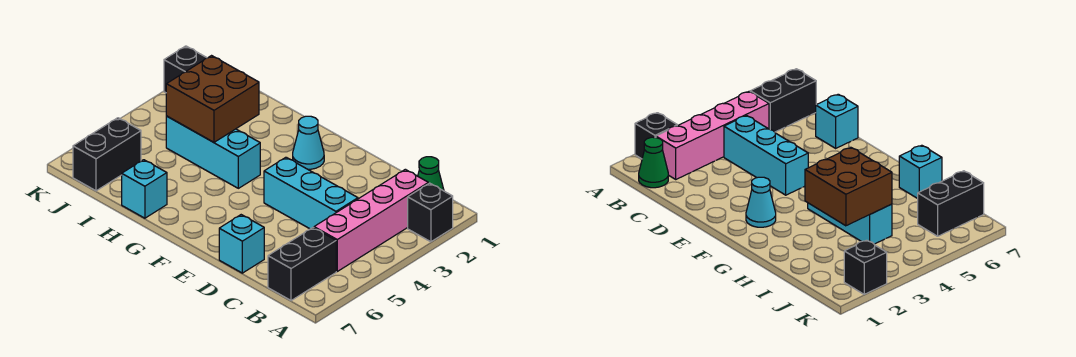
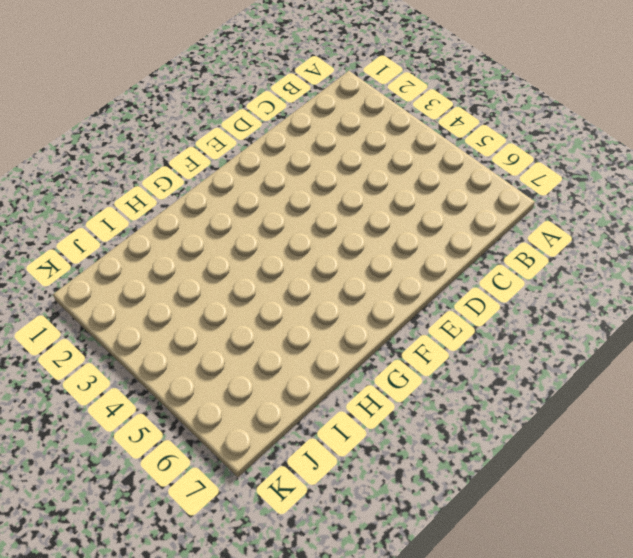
none -> black brick A2 level 1
none -> green cone B1 level 1
none -> pink brick B2:B5 level 1

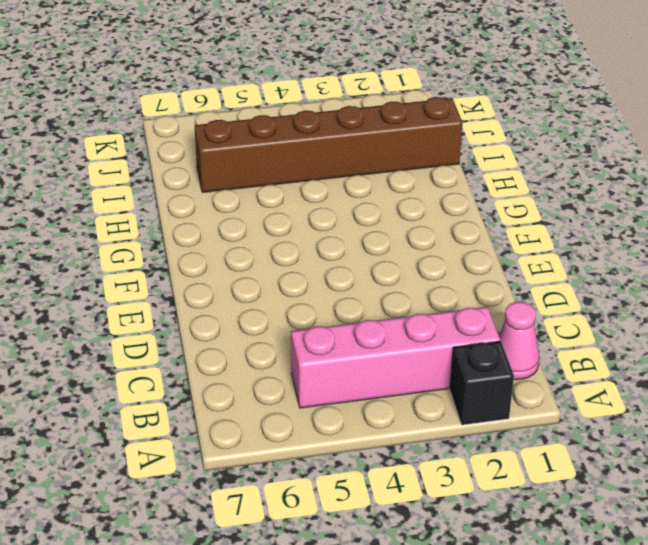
pink cone B1 level 1 -> green cone B1 level 1
brown brick I1:I6 level 1 -> cyan brick G4:I4 level 1
none -> black brick B6:B7 level 1
none -> cyan brick C4:E4 level 1
none -> cyan brick D7 level 1

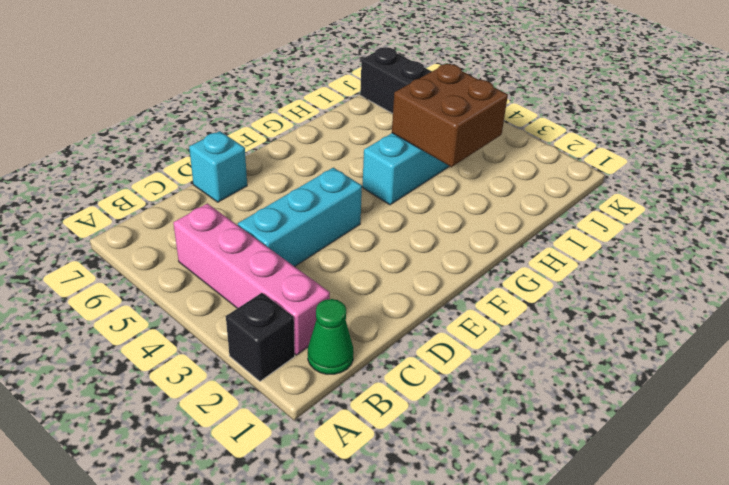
none -> black brick B6:B7 level 1
none -> cyan cone F2 level 1
none -> cyan brick H7 level 1

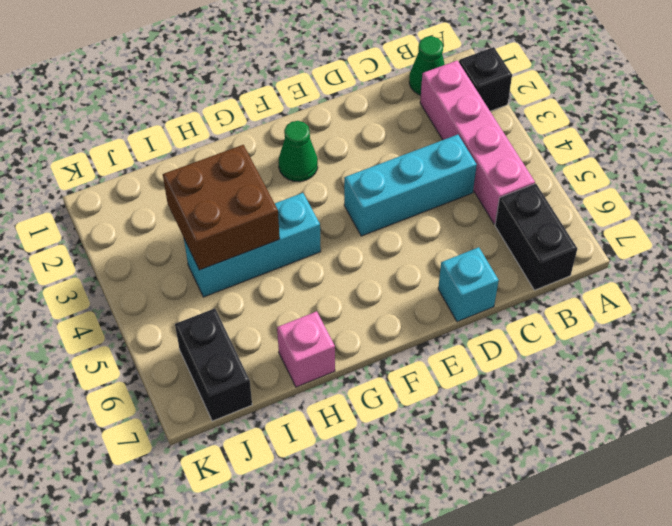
green cone F2 level 1 -> cyan cone F2 level 1
pink brick H7 level 1 -> cyan brick H7 level 1
none -> black brick K2 level 1

